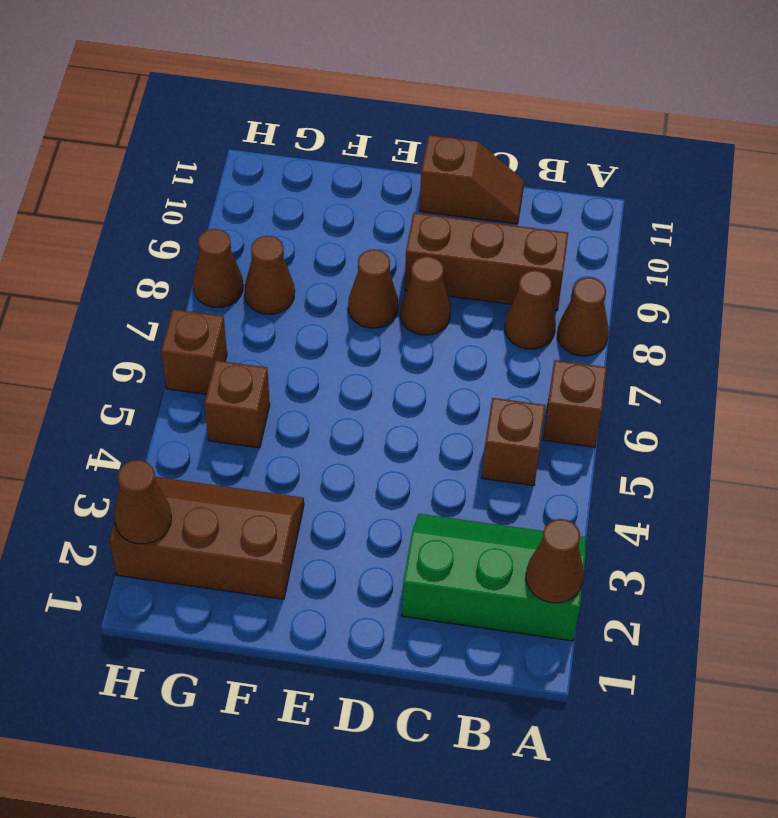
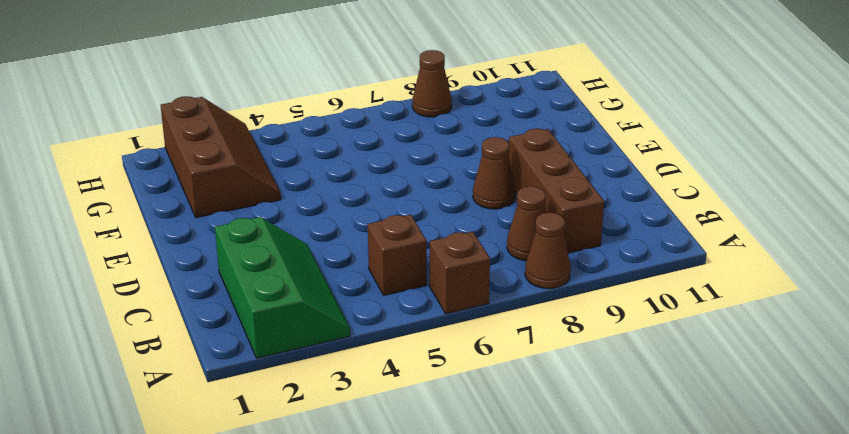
none -> brown slope C11:D11 level 1 top D
none -> brown cone E8 level 1
none -> brown brick G5 level 1

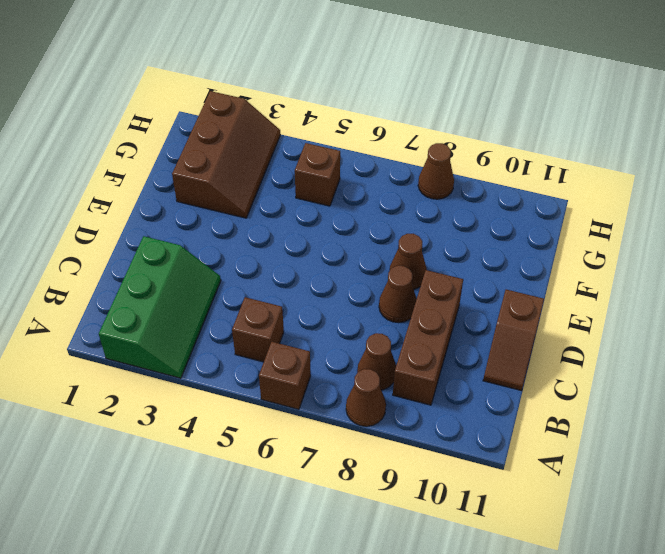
none -> brown cone G8 level 1
none -> brown brick H6 level 1
none -> brown cone A2 level 2

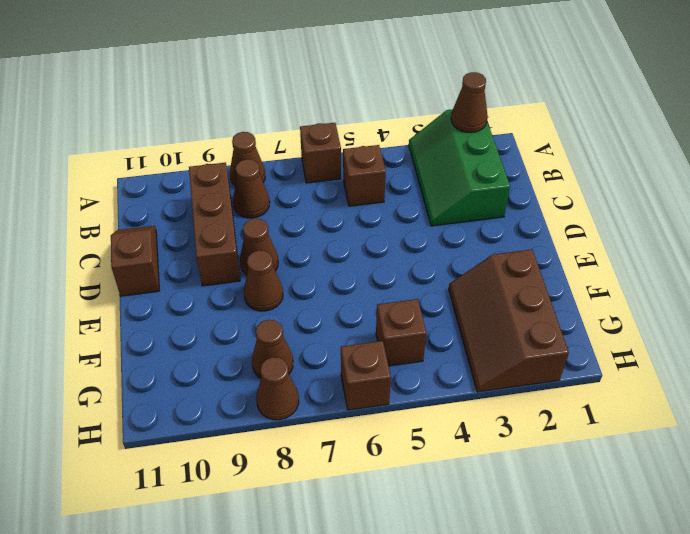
none -> brown cone H2 level 2

